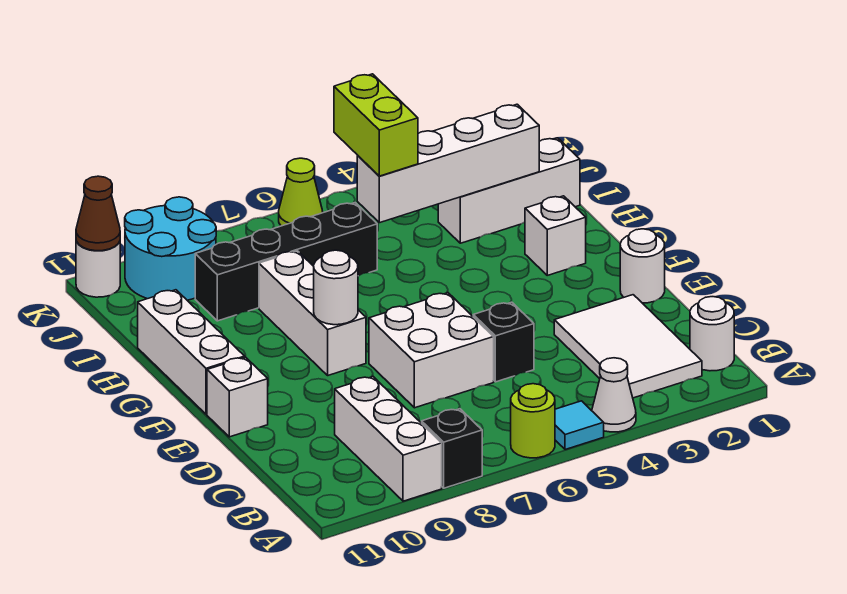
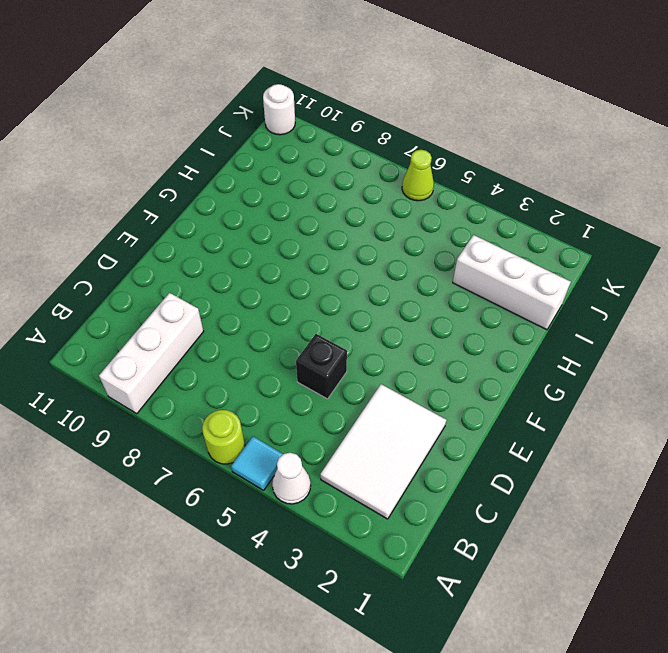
none -> black brick A8 level 1
none -> white round brick B1 level 1
none -> white brick D6:E7 level 1

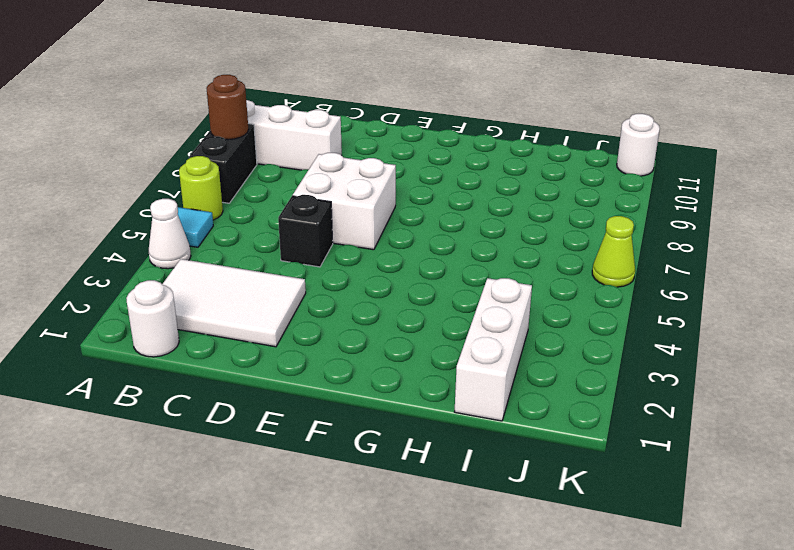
black brick A7:A8 level 1 -> black brick A8 level 1
brown round brick A8 level 2 -> none
none -> white round brick E1 level 1
none -> white brick E11 level 1
none -> white brick F8:H8 level 1

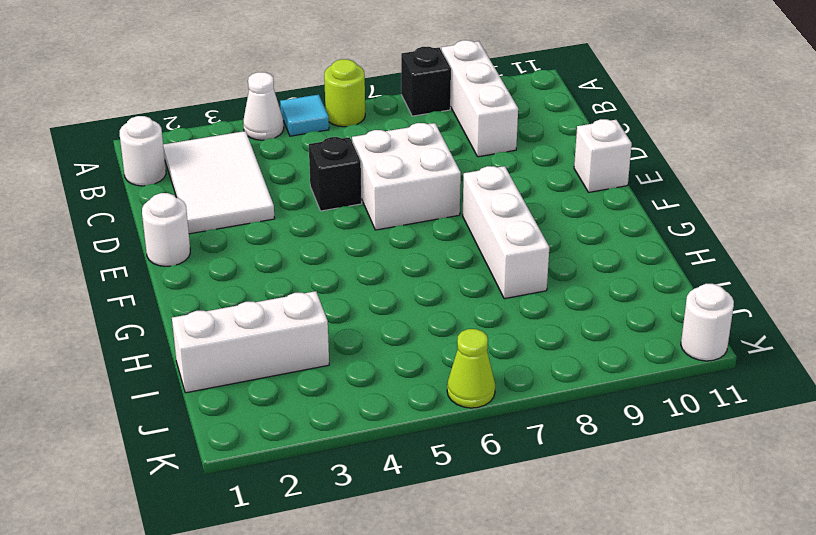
none -> white brick F11:H11 level 1
none -> white brick G2 level 1
none -> black brick I6:I9 level 1

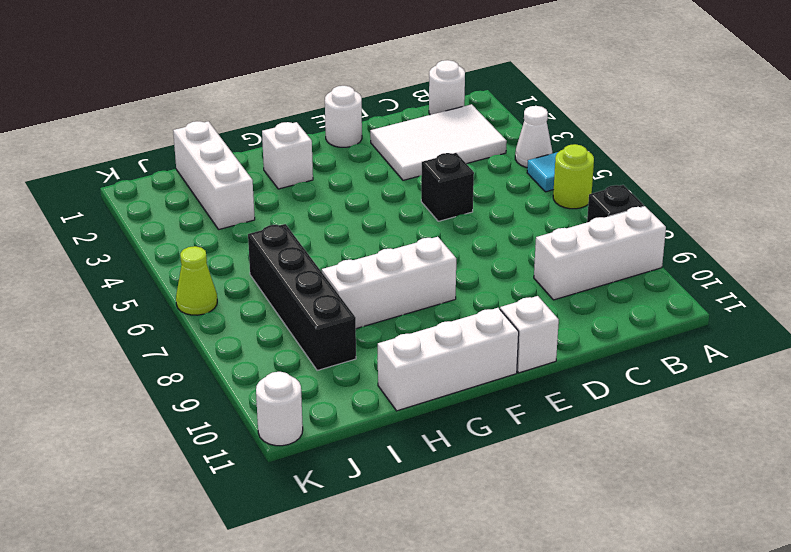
none -> white brick D6:E7 level 1
none -> cyan round brick J9:K10 level 1
none -> white round brick F8 level 2

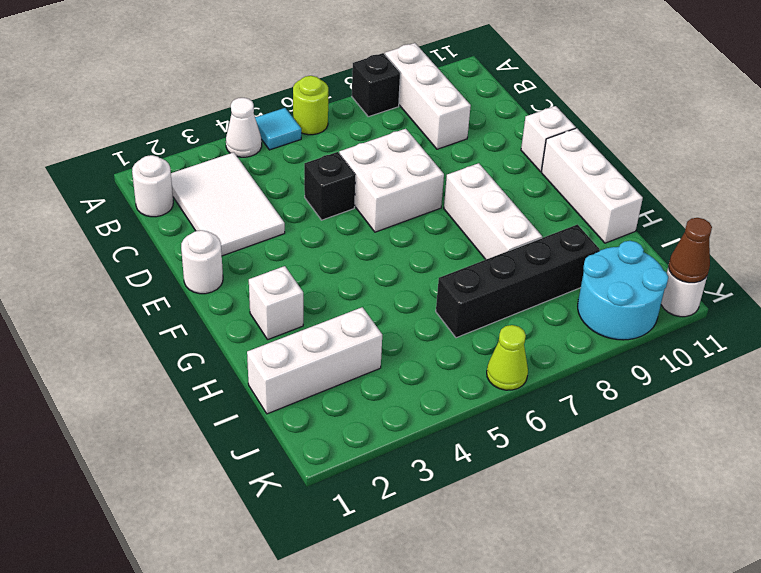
none -> white round brick F8 level 2
none -> white brick I2:I5 level 2
none -> lime brick I5:J5 level 3

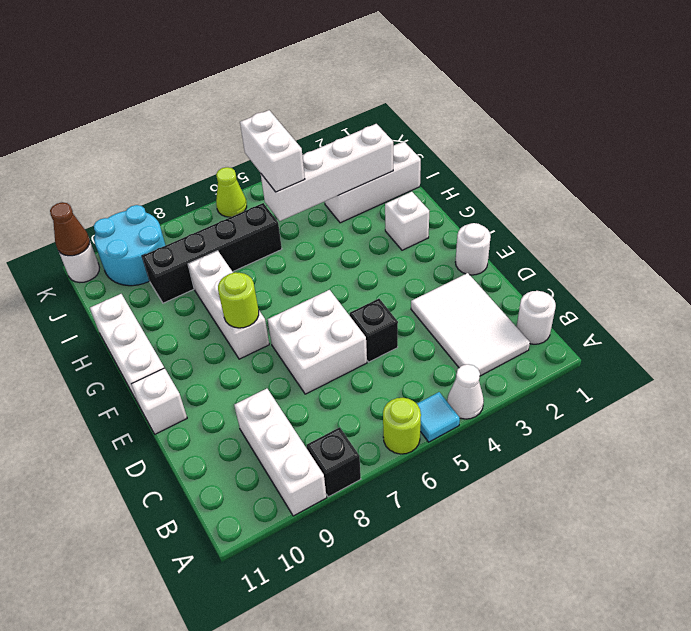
lime round brick F8 level 2 -> white round brick F8 level 2
white brick I5:J5 level 3 -> lime brick I5:J5 level 3

